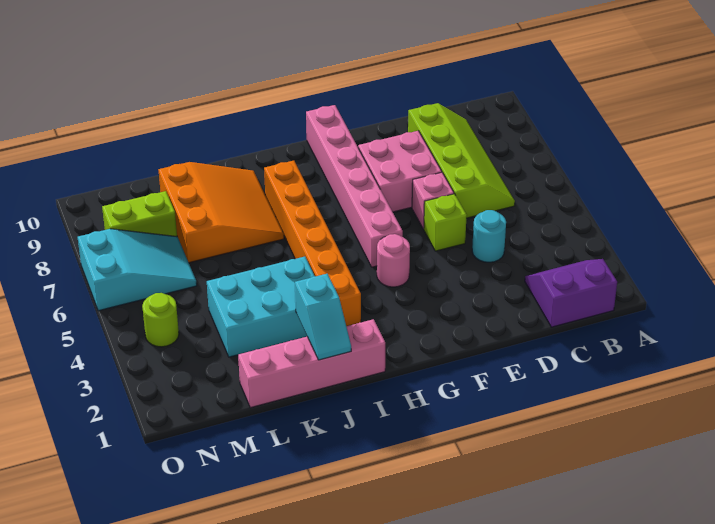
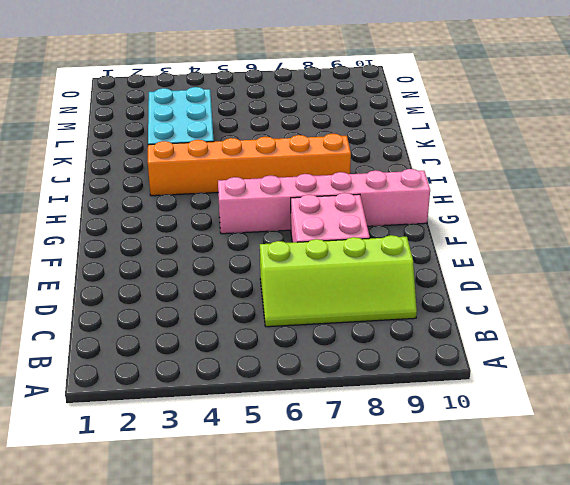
none -> purple slope B1:C2 level 1 top 1
none -> cyan round brick D4 level 1
none -> lime brick E5 level 1

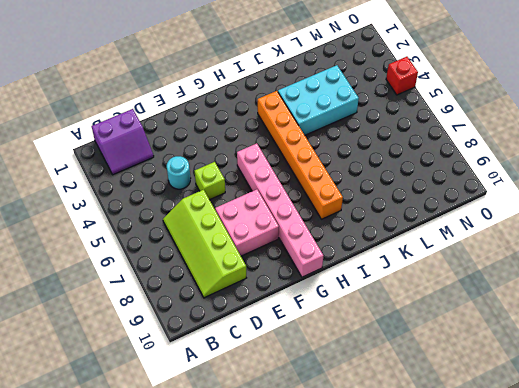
red brick O4 level 1 -> none
none -> pink brick E6 level 1
none -> pink round brick G4 level 1
none -> pink brick I1:L1 level 1

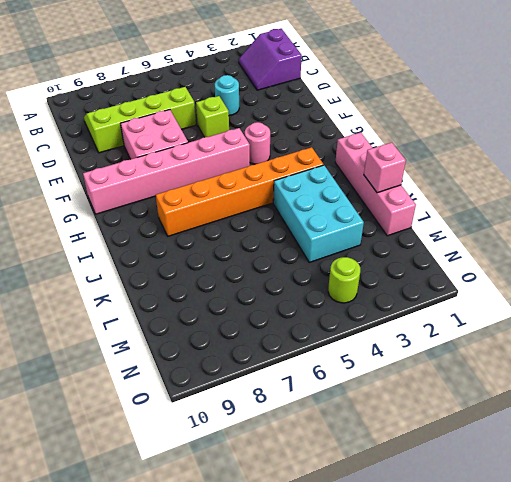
pink brick K1 level 2 -> pink brick E6 level 1
none -> orange slope J7:L9 level 1 top L
none -> cyan slope M6:O7 level 1 top O
none -> lime brick M8:N8 level 1

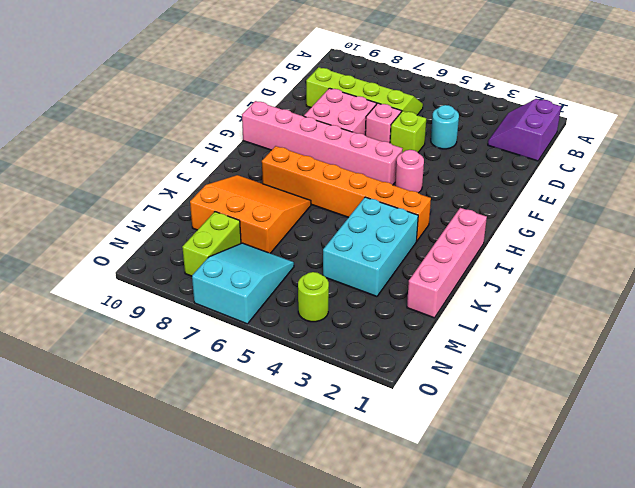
none -> cyan slope J1:J2 level 2 top 2

